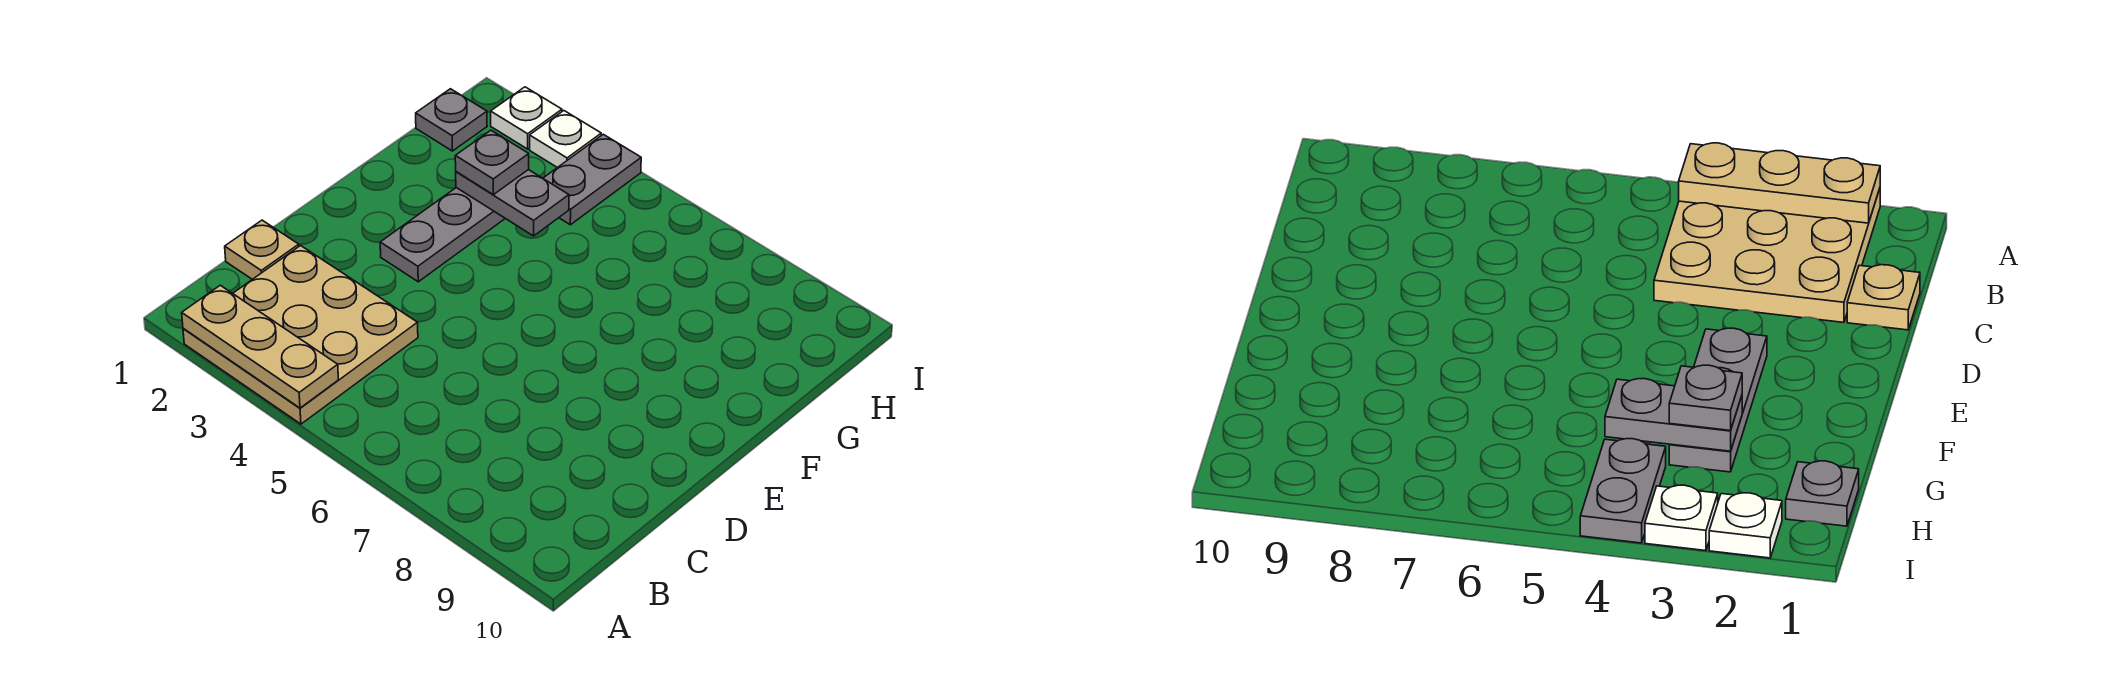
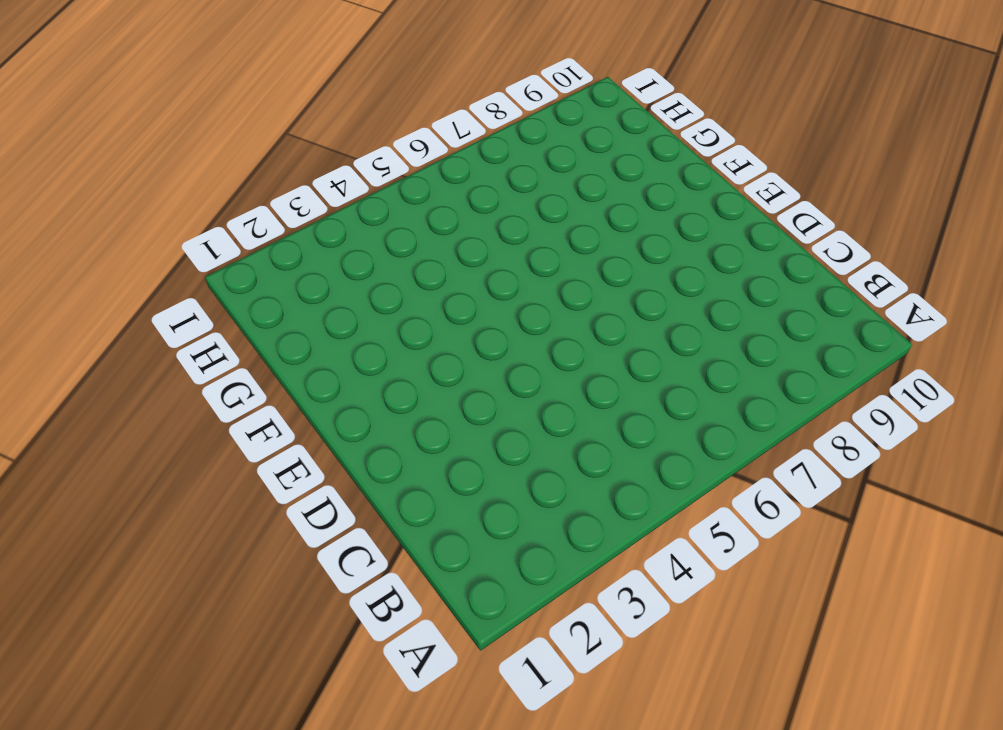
none -> tan plate A2:C4 level 1
none -> tan plate C1 level 1

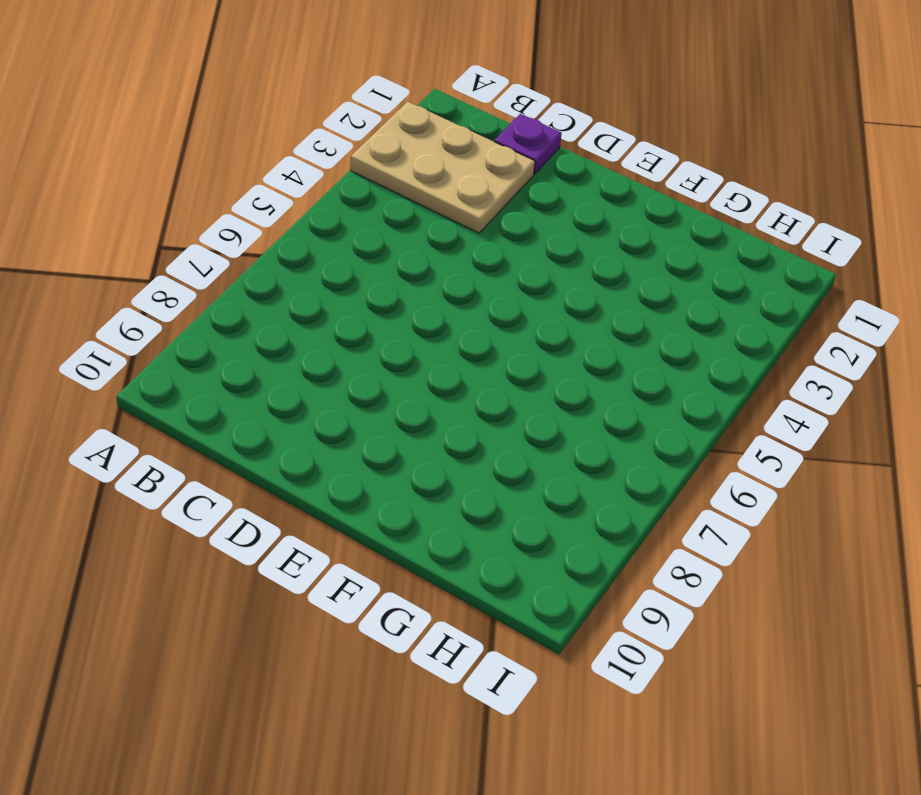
tan plate A2:C3 level 1 -> tan plate A2:C4 level 1
purple plate C1 level 1 -> tan plate C1 level 1
none -> grey plate E3:G3 level 1
none -> grey plate H1 level 1

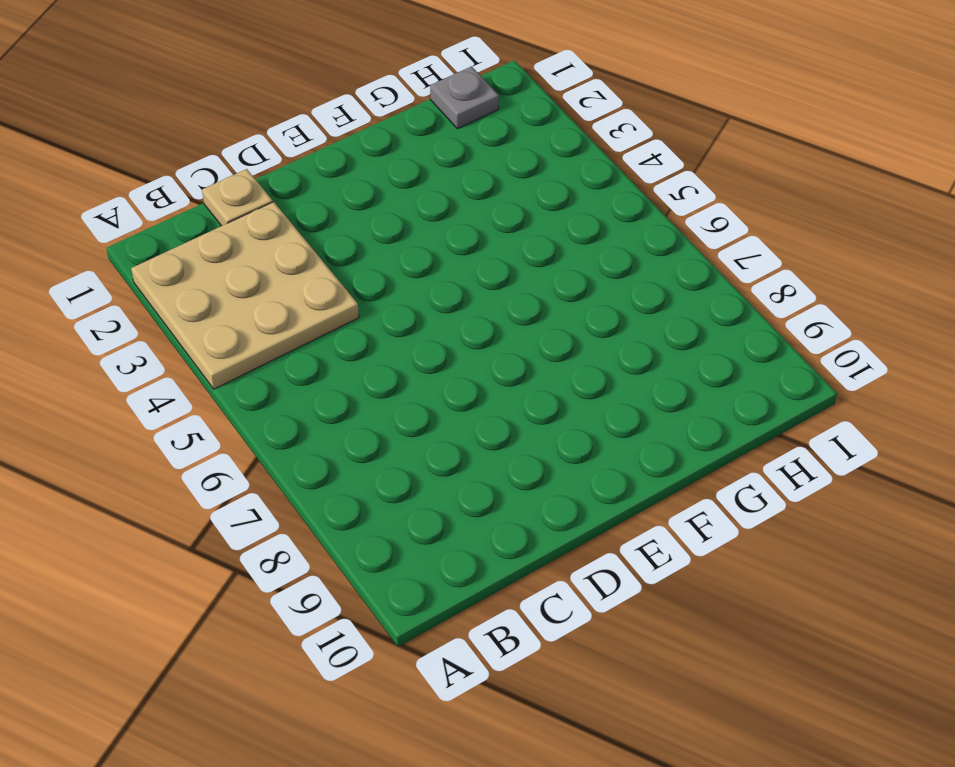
none -> grey plate E3:G3 level 1
none -> grey plate H4:I4 level 1

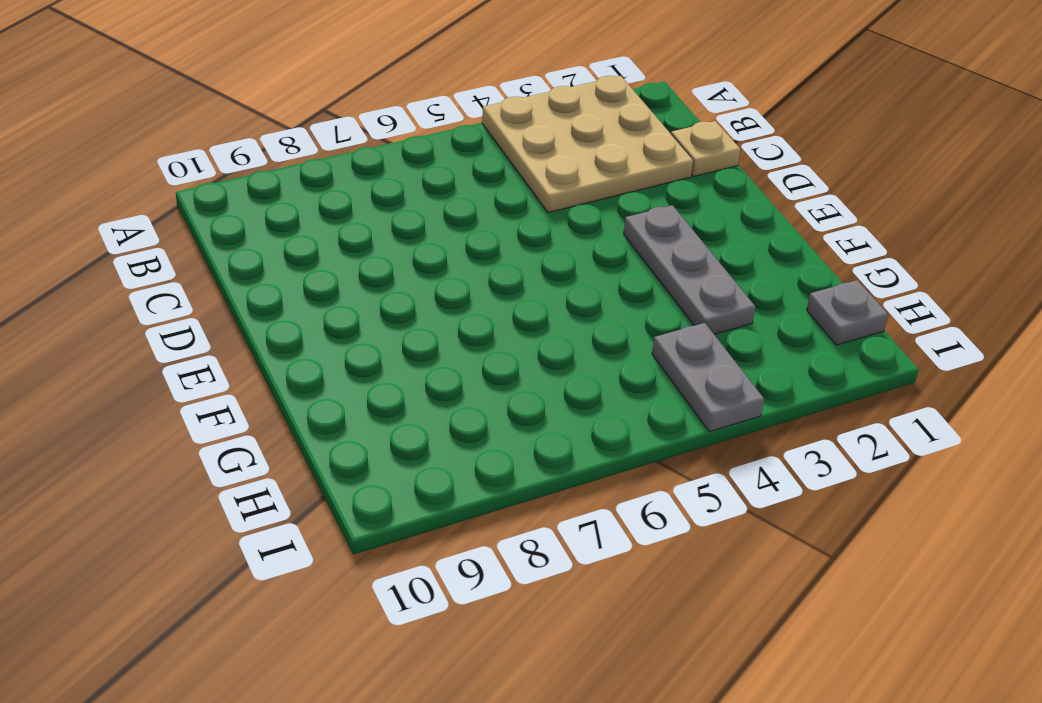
none -> white plate I2 level 1
none -> white plate I3 level 1

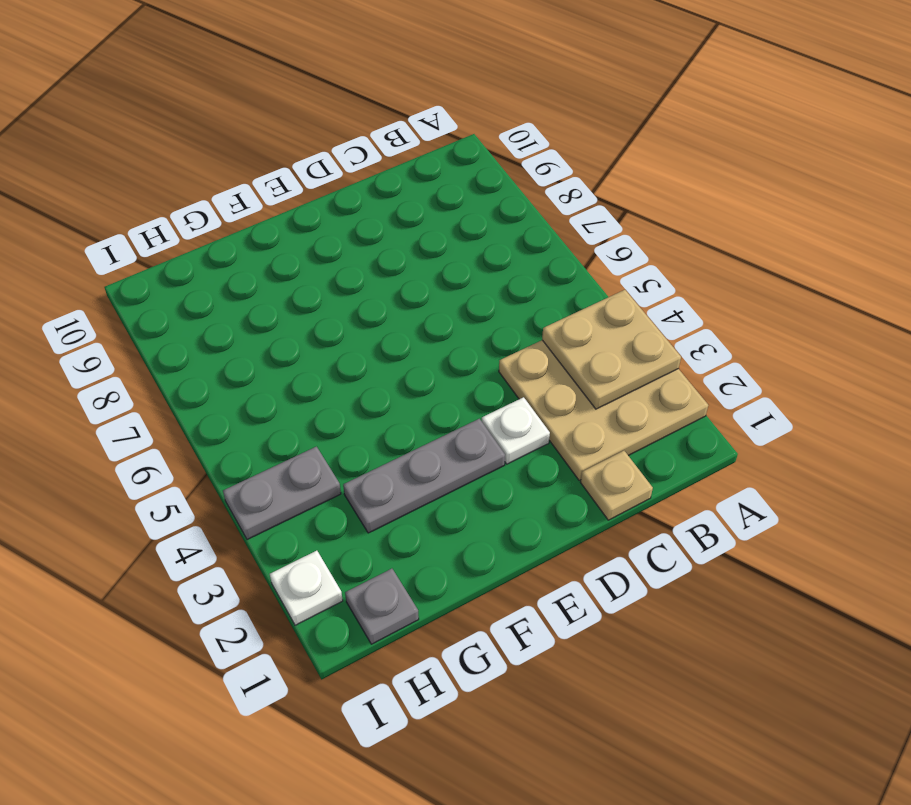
tan plate A3:B4 level 2 -> tan plate A2:A4 level 2
white plate D3 level 1 -> white plate I3 level 1
none -> grey plate G3:G4 level 2
none -> grey plate G3 level 3

